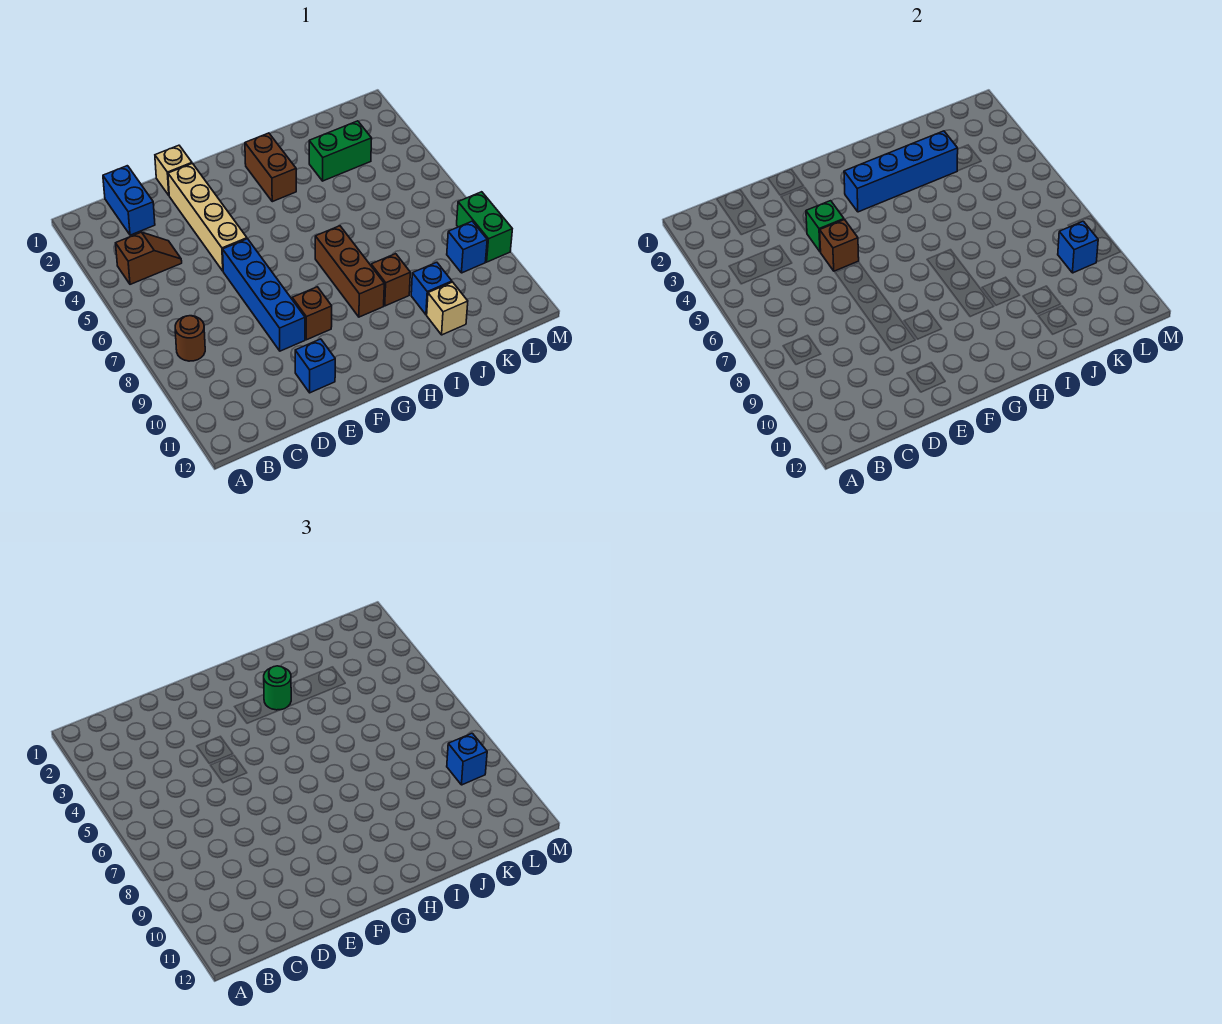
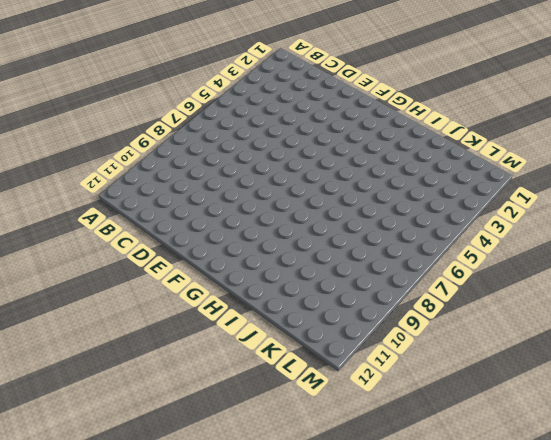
none -> brown slope B4:C4 level 1 top B
none -> brown round brick B8 level 1
none -> blue brick C1:C2 level 1

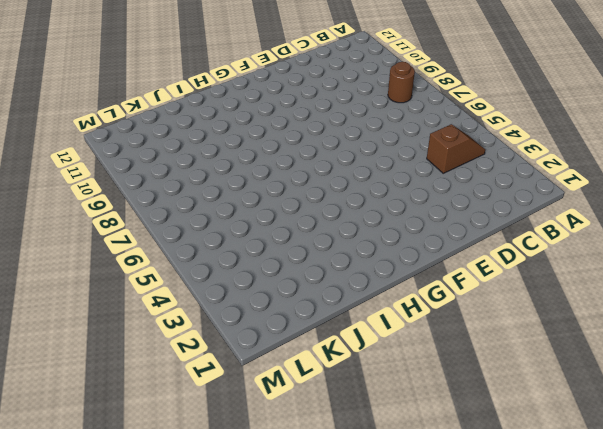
brown slope B4:C4 level 1 top C -> brown slope B4:C4 level 1 top B
none -> blue brick C1:C2 level 1
none -> tan brick E1 level 1
none -> tan brick E2:E5 level 1

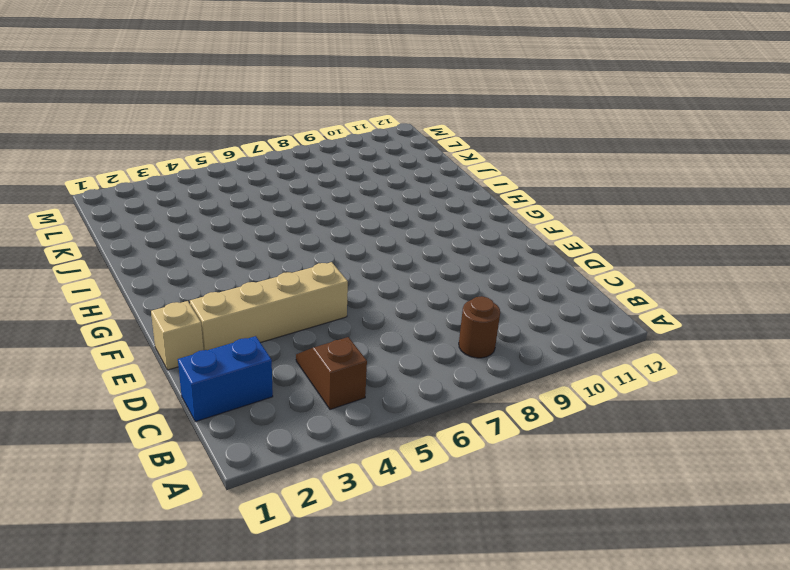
none -> blue brick E6:E9 level 1
none -> blue brick E11 level 1
none -> brown brick F9 level 1

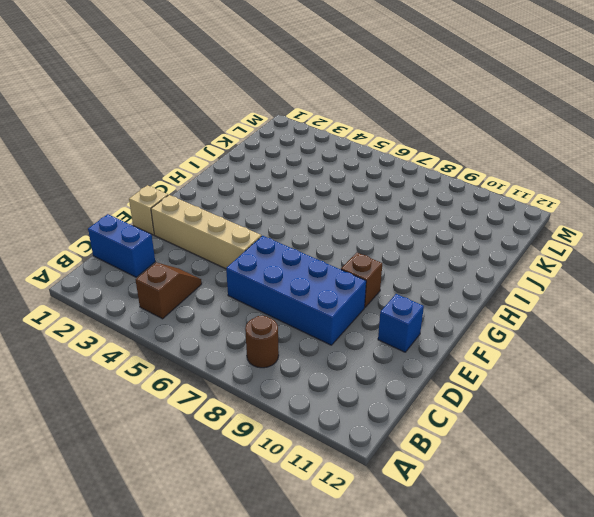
blue brick D6:E9 level 1 -> blue brick E6:E9 level 1
none -> brown brick H2:H3 level 1
none -> brown brick H7:H9 level 1
none -> brown brick I9 level 1

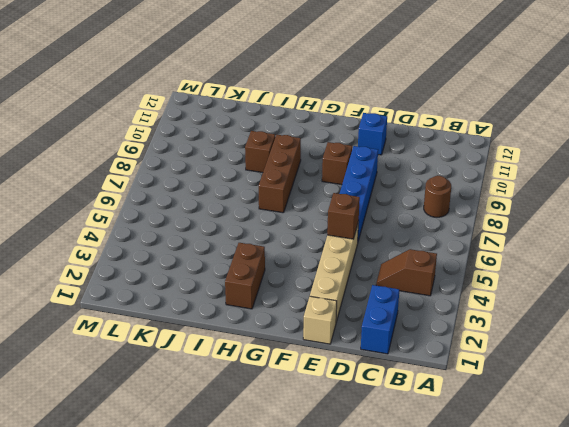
none -> green brick J3:K3 level 1
none -> blue brick J10 level 1
none -> tan brick J11 level 1

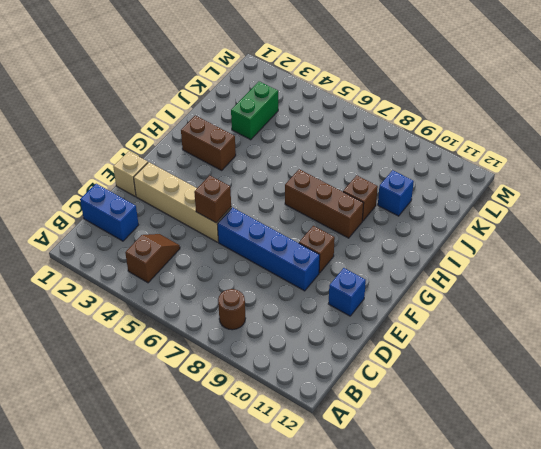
none -> tan brick J11 level 1
none -> blue brick L9 level 1
none -> green brick M8:M9 level 1

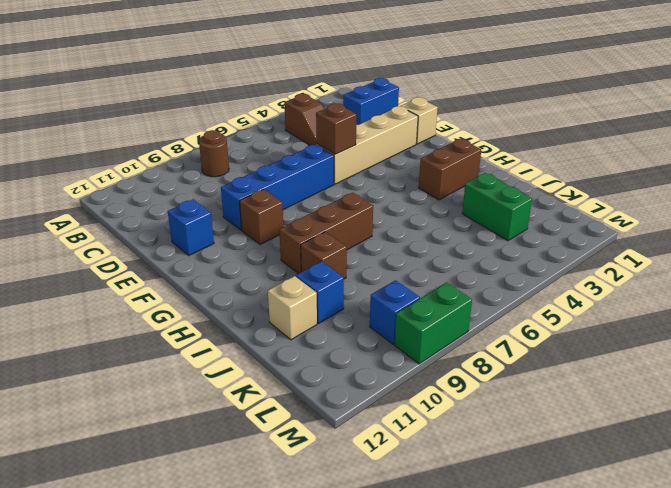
none -> green brick E4 level 2
none -> blue brick G3:J3 level 2
none -> blue brick L9 level 2

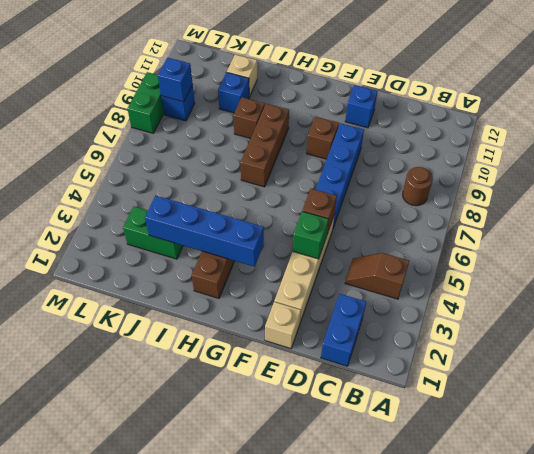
none -> green round brick H3 level 3
none -> blue brick L9 level 3

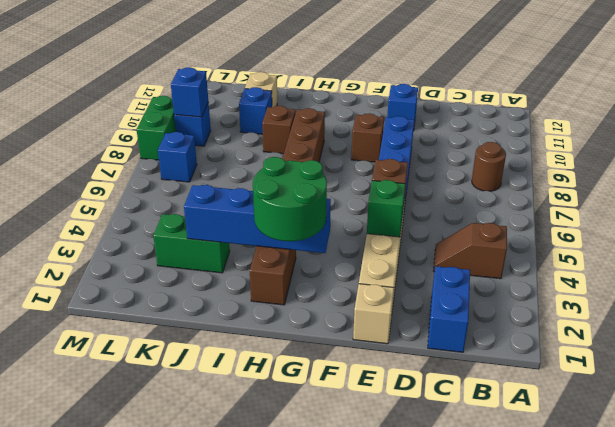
green round brick G2:H3 level 3 -> green round brick H3 level 3
blue brick L7 level 1 -> blue brick L9 level 3

